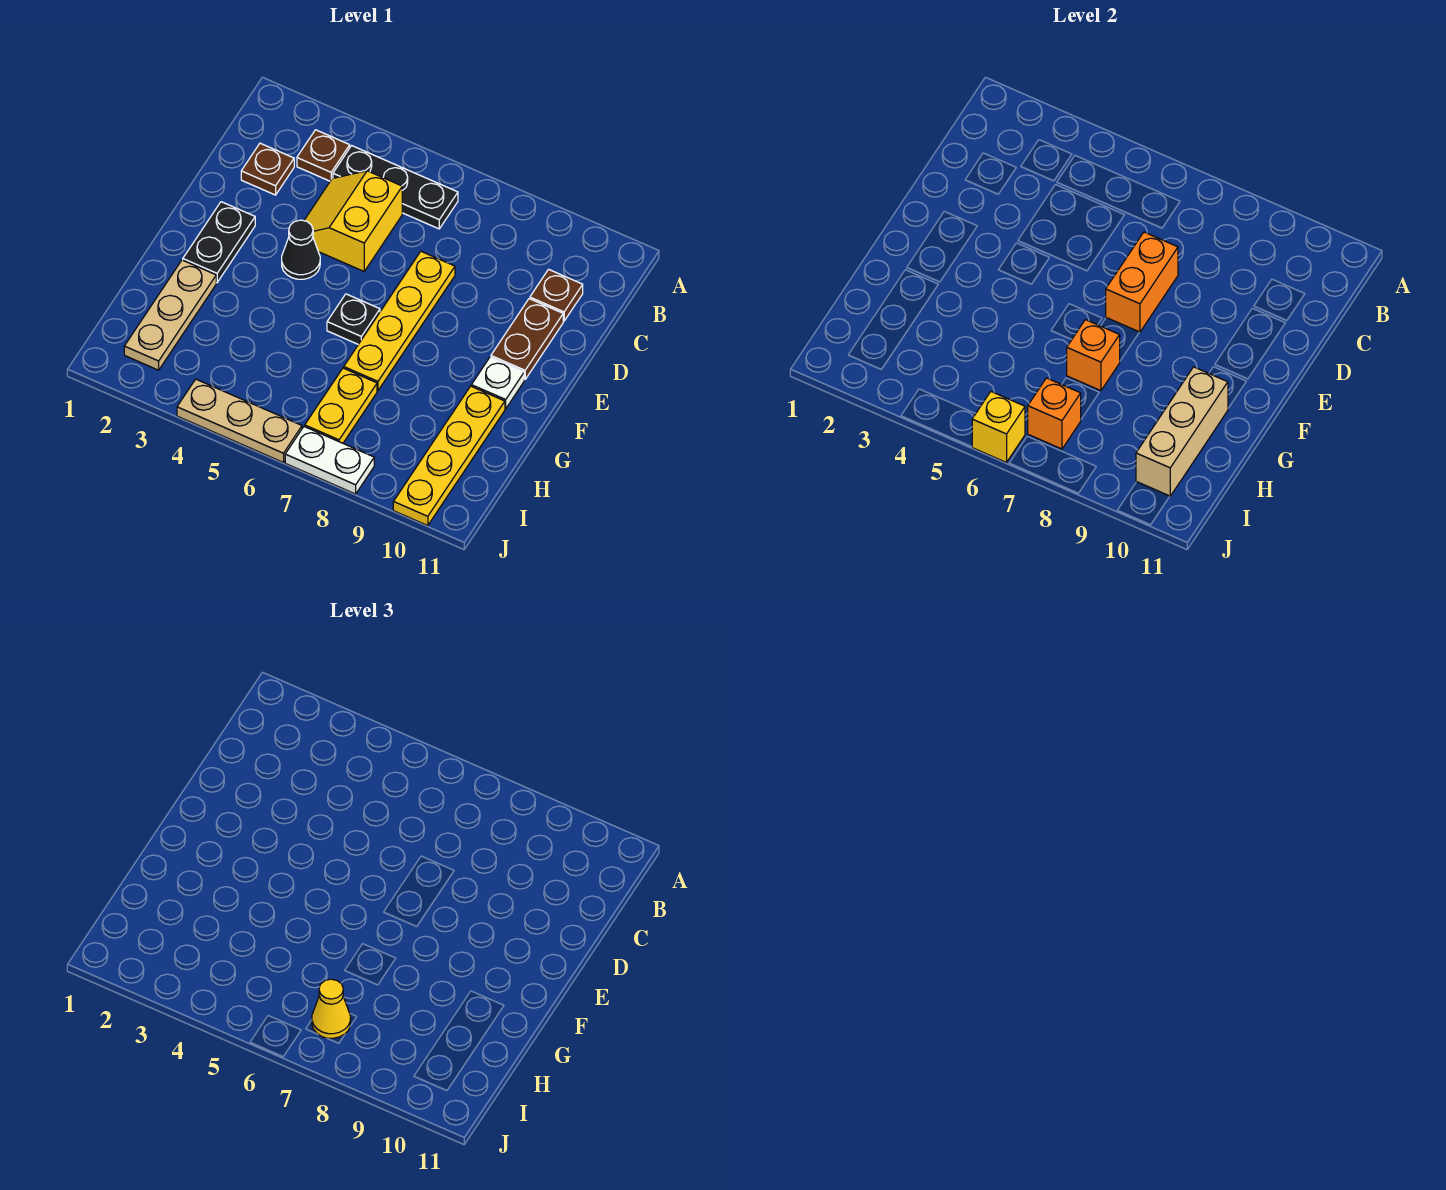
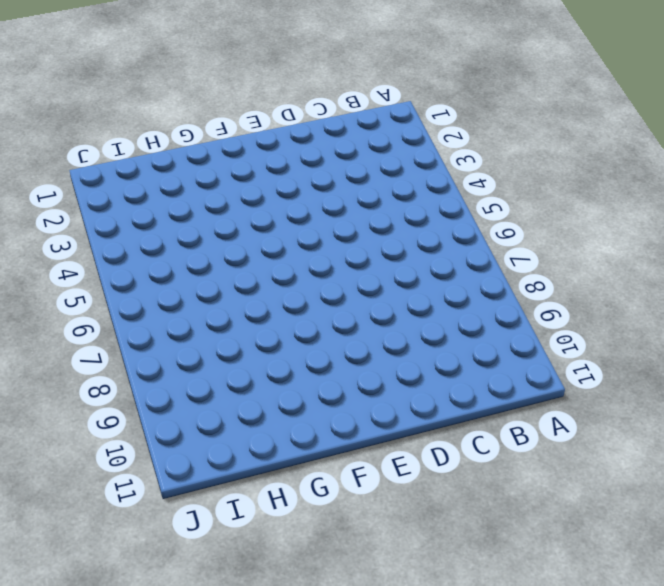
none -> brown plate B3 level 1
none -> black plate B4:B6 level 1
none -> brown plate C2 level 1

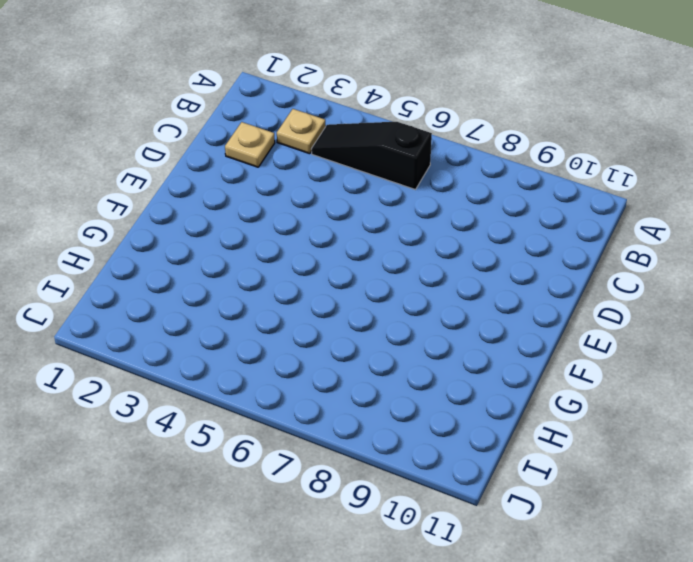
tan plate B3 level 1 -> brown plate B3 level 1
black slope B4:B6 level 1 top 6 -> black plate B4:B6 level 1
tan plate C2 level 1 -> brown plate C2 level 1
none -> yellow slope C4:D5 level 1 top 5
none -> brown plate C10 level 1
none -> yellow plate D7:G7 level 1

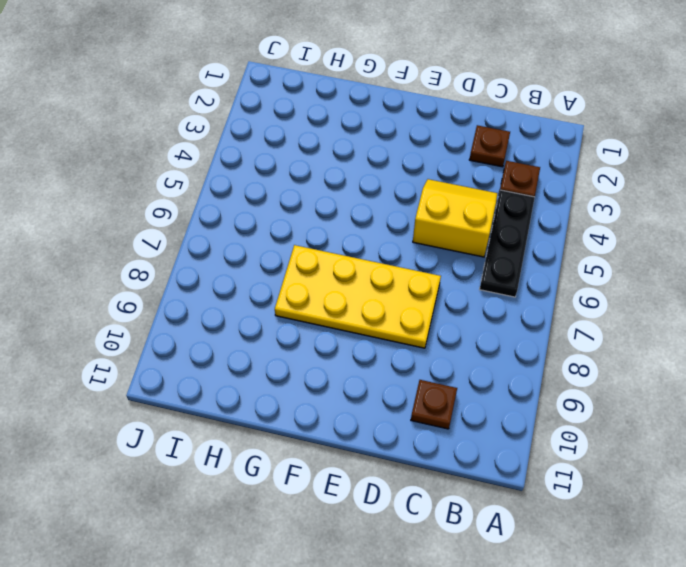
yellow plate D7:G8 level 1 -> yellow plate D7:G7 level 1
none -> brown plate D10:E10 level 1
none -> black plate E2:F2 level 1
none -> black cone E4 level 1

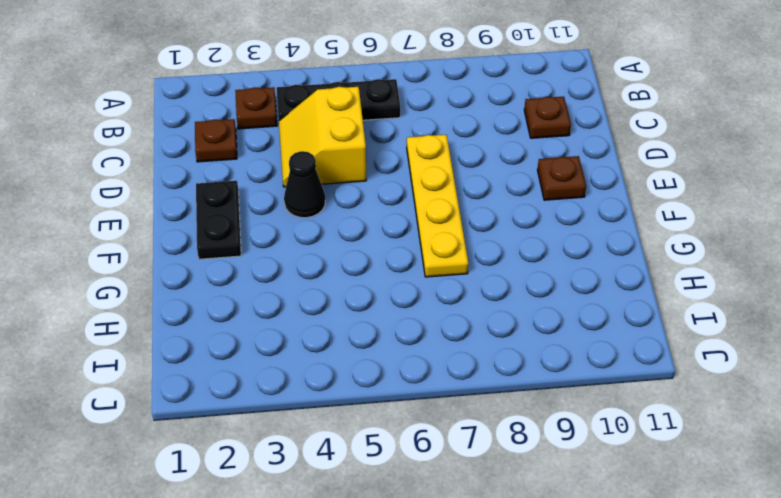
brown plate E10 level 1 -> brown plate D10:E10 level 1
none -> black plate F6 level 1
none -> white plate F10 level 1
none -> tan plate G2:I2 level 1

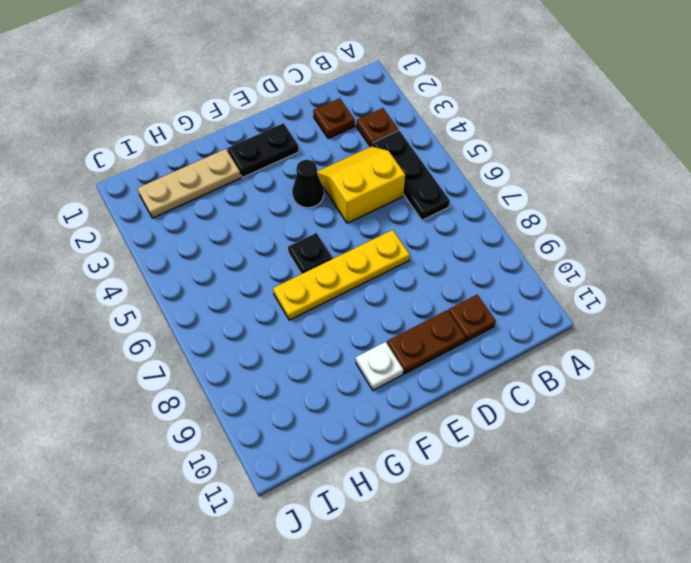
none -> yellow plate G10:J10 level 1
none -> yellow plate H7:I7 level 1
none -> tan plate J4:J6 level 1

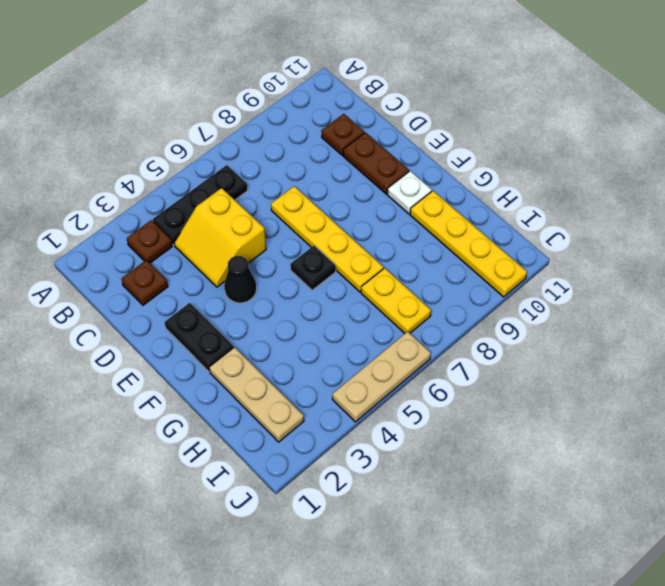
none -> white plate J7:J8 level 1
none -> orange brick D7:E7 level 2
none -> orange brick G7 level 2

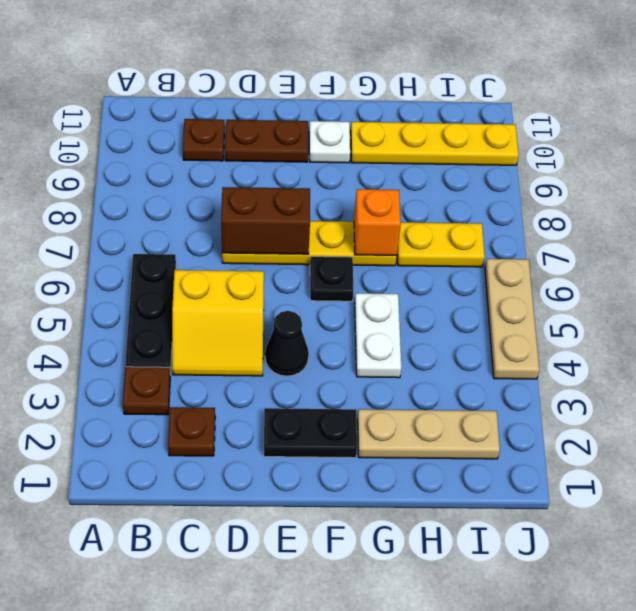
brown brick D7:E7 level 2 -> orange brick D7:E7 level 2
white plate G4:G5 level 1 -> white plate J7:J8 level 1
none -> tan brick G10:I10 level 2
none -> orange brick I7 level 2
none -> yellow brick J6 level 2

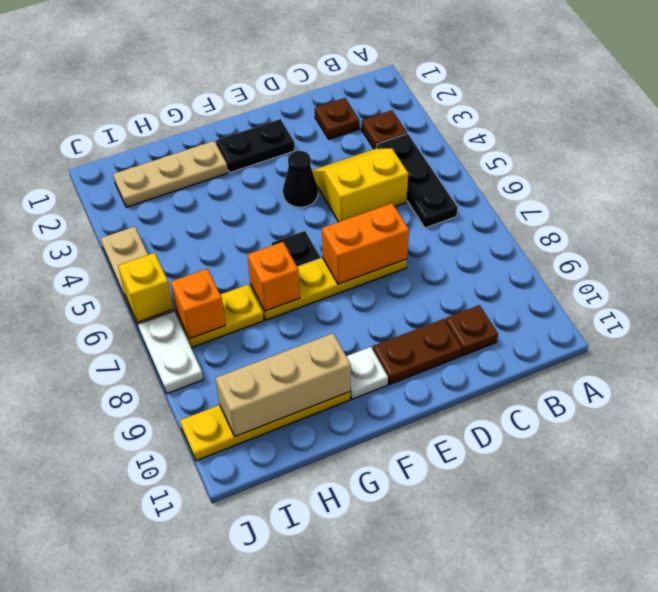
none -> yellow cone I7 level 3

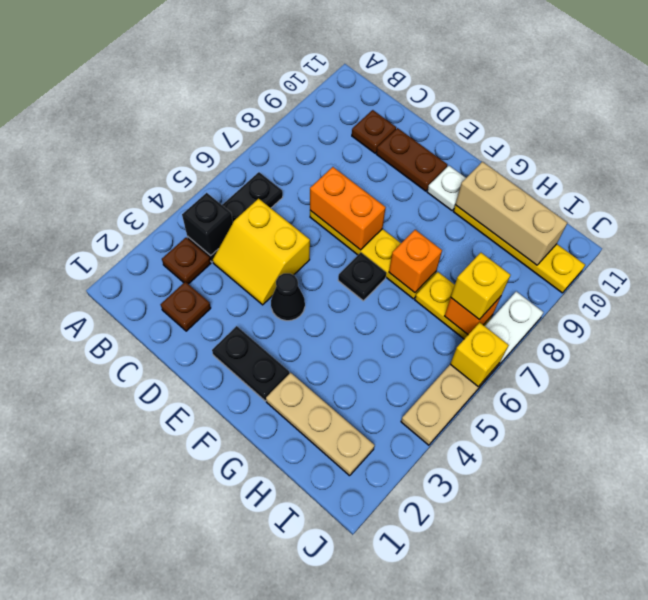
black brick B4 level 2 -> none
yellow brick I7 level 3 -> yellow cone I7 level 3

